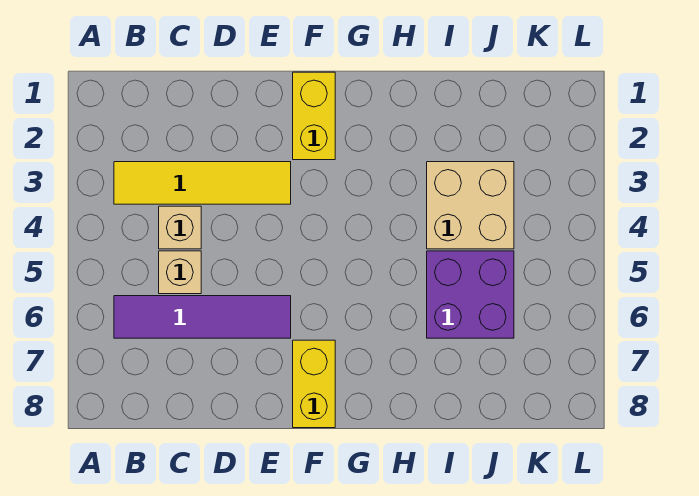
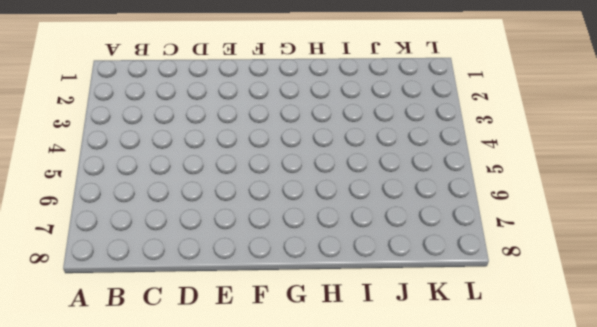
none -> yellow tile B3:E3 level 1
none -> purple tile B6:E6 level 1

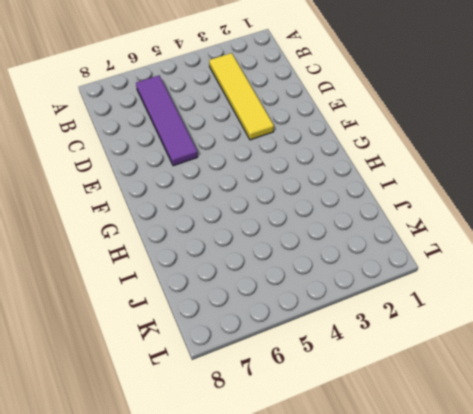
none -> tan brick C4 level 1
none -> tan brick C5 level 1

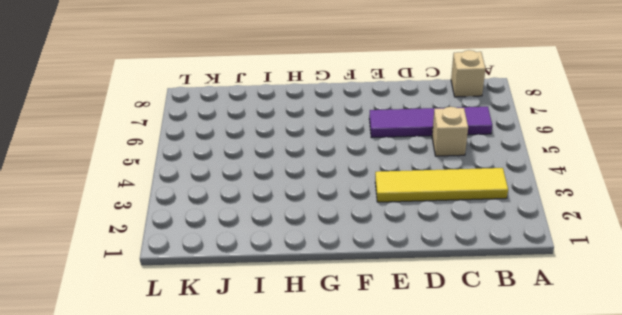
tan brick B8 level 1 -> tan brick C4 level 1
none -> yellow brick F1:F2 level 1
none -> yellow brick F7:F8 level 1

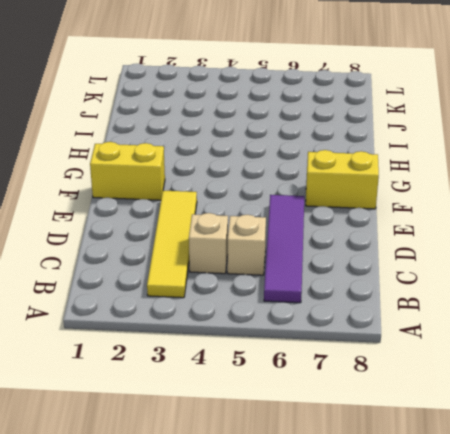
none -> tan brick I3:J4 level 1
none -> purple brick I5:J6 level 1

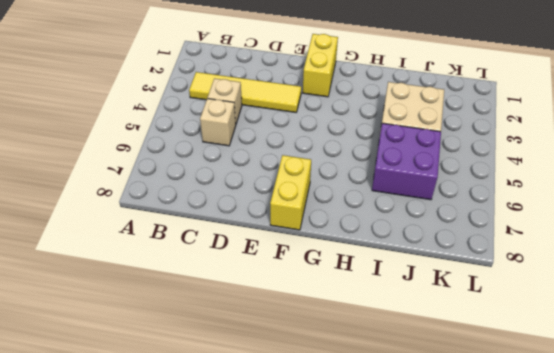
none -> purple tile B6:E6 level 1

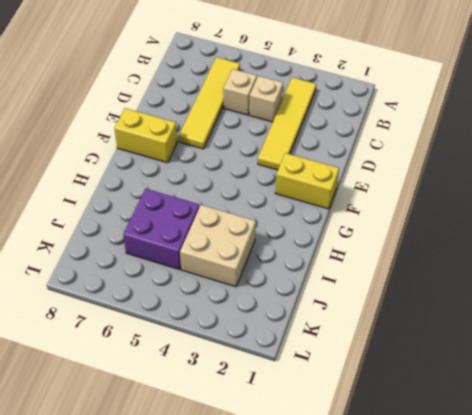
yellow tile B6:E6 level 1 -> purple tile B6:E6 level 1

